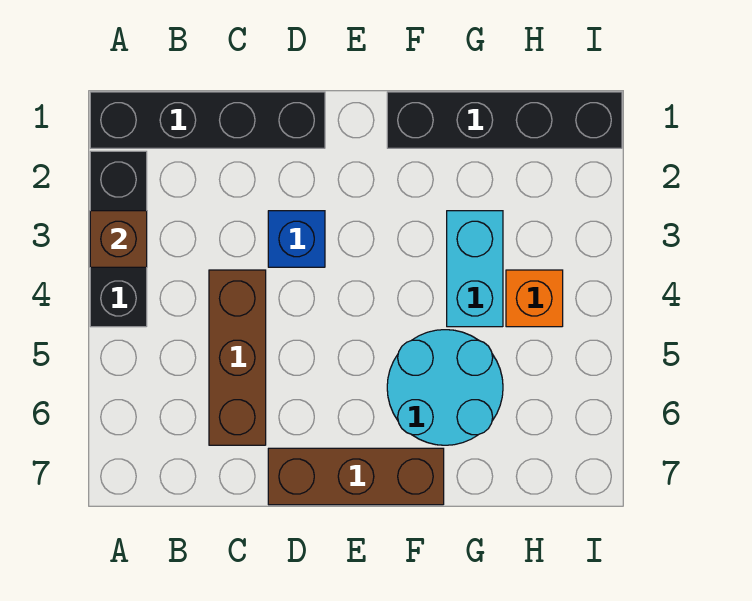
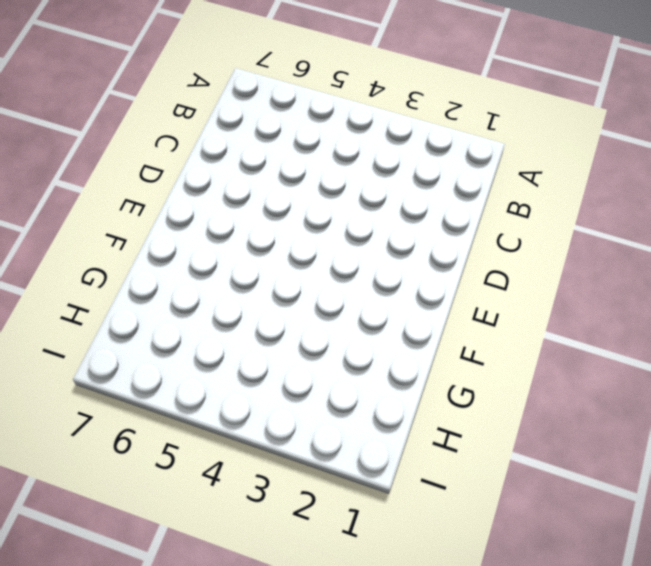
none -> black brick A1:D1 level 1
none -> black brick A2:A4 level 1

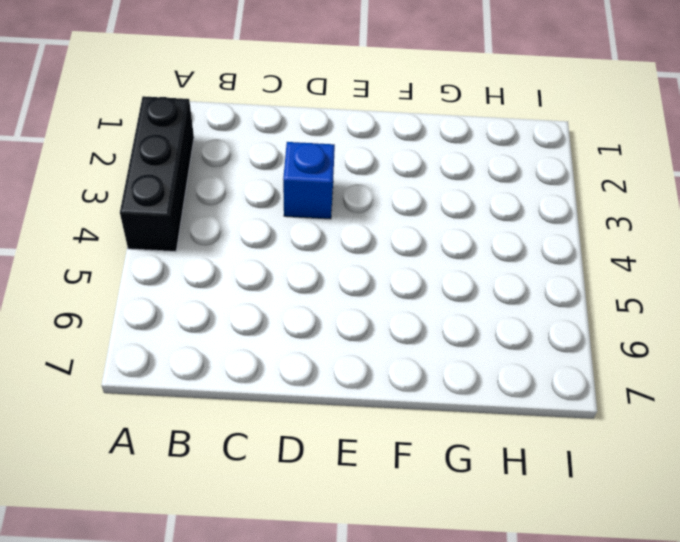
none -> black brick A1:D1 level 1
none -> brown brick C4:C6 level 1

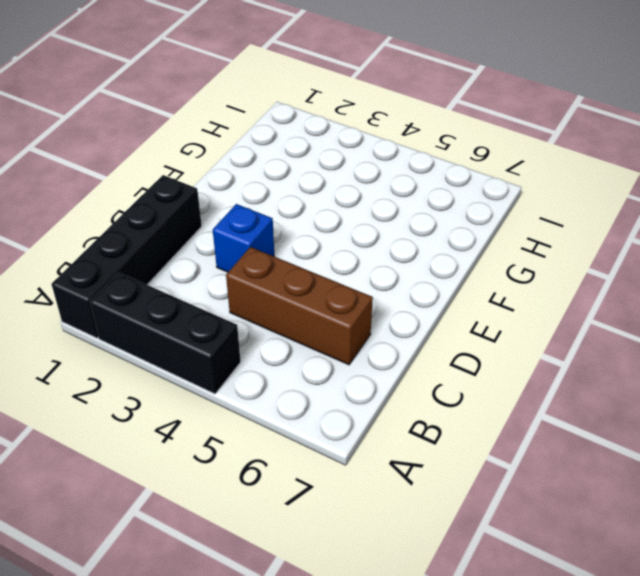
none -> brown brick D7:F7 level 1
none -> black brick F1:I1 level 1

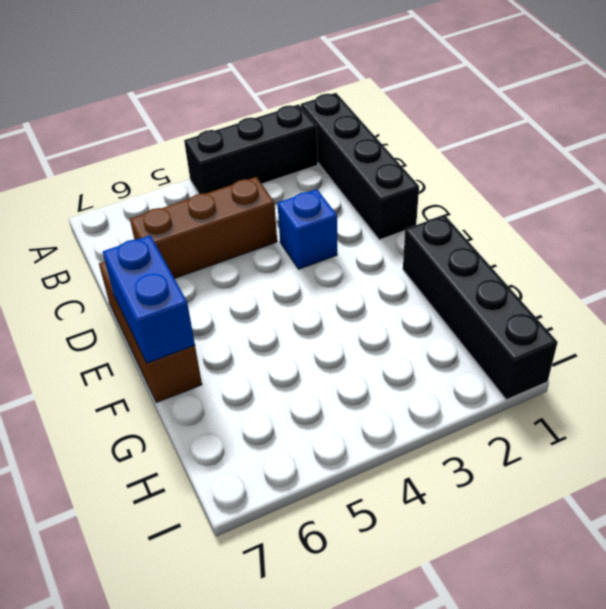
blue brick E7:F7 level 2 -> none
none -> cyan round brick F5:G6 level 1
none -> cyan brick G3:G4 level 1

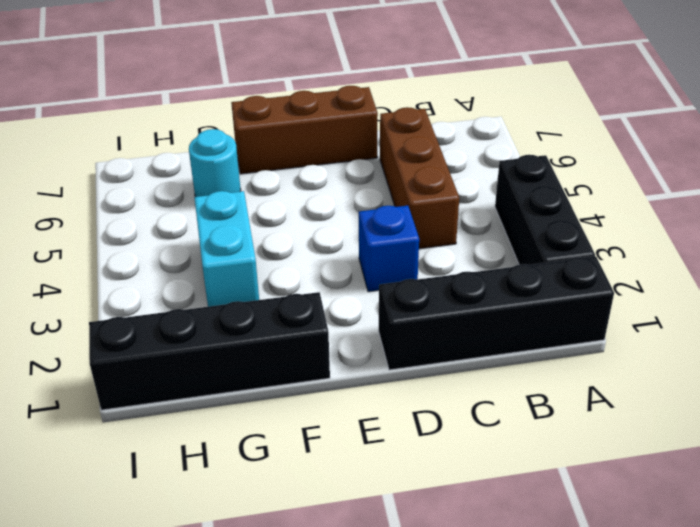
cyan round brick G6 level 1 -> cyan round brick F5:G6 level 1
none -> orange brick H4 level 1
none -> brown brick A3 level 2

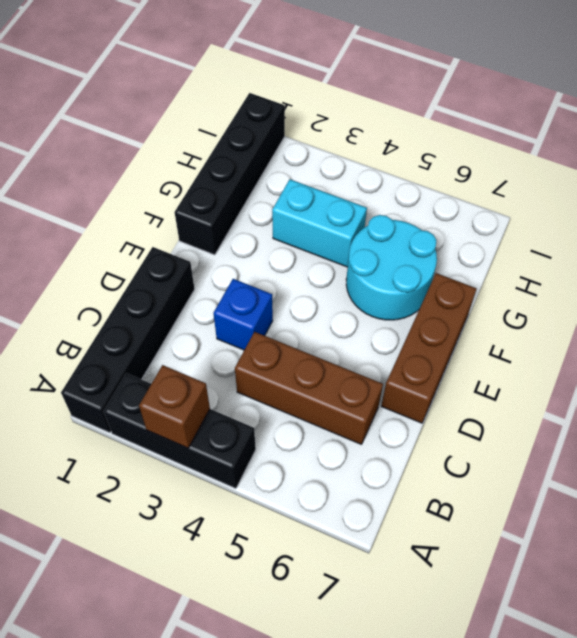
none -> orange brick H4 level 1

